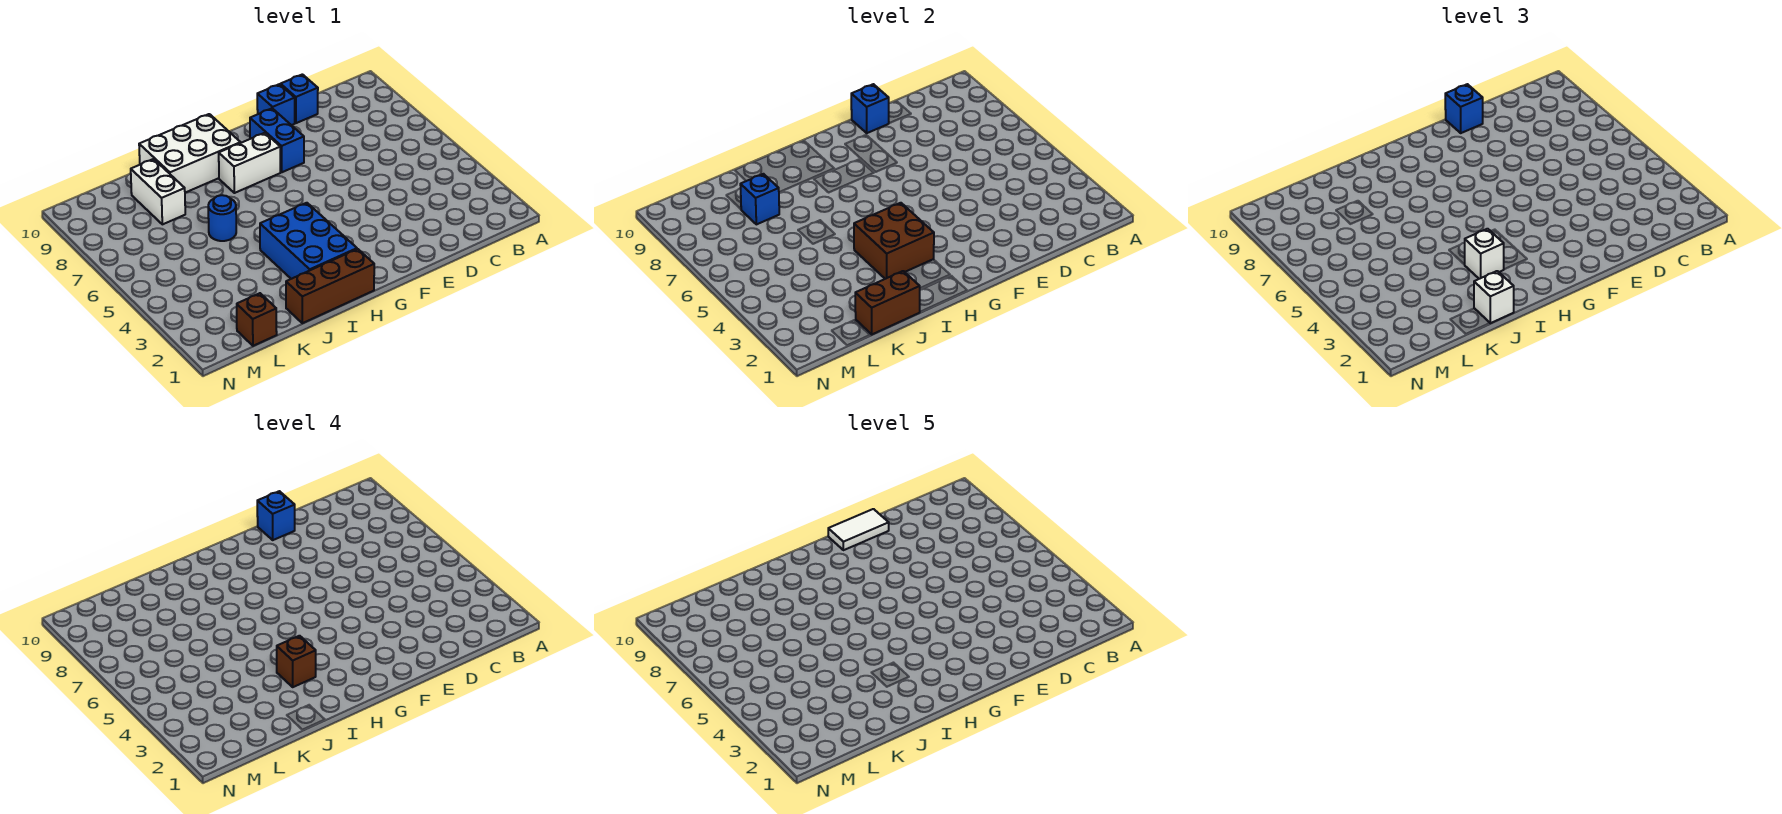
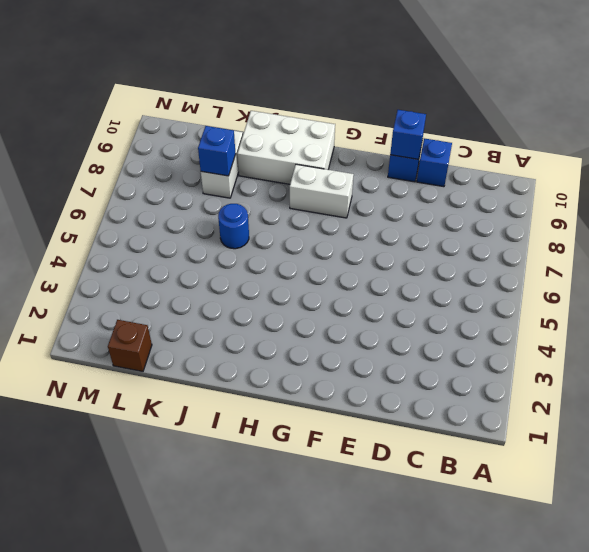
none -> blue brick F8:F9 level 1
none -> brown brick H1:J1 level 1
none -> blue brick H2:I4 level 1

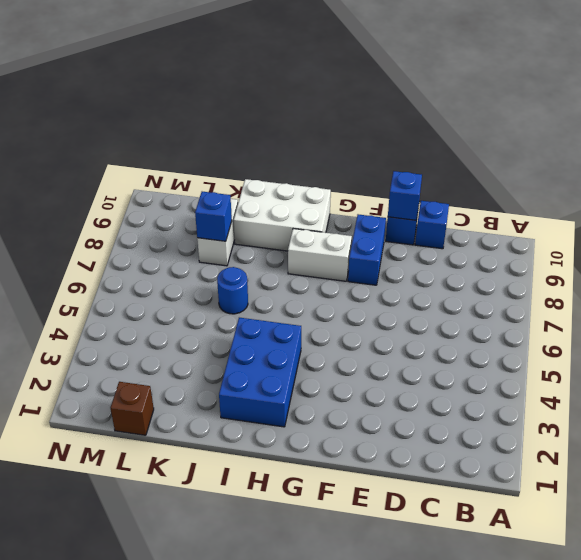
none -> brown brick H1:J1 level 1
none -> brown brick H3:I4 level 2
none -> brown brick J1:K1 level 2

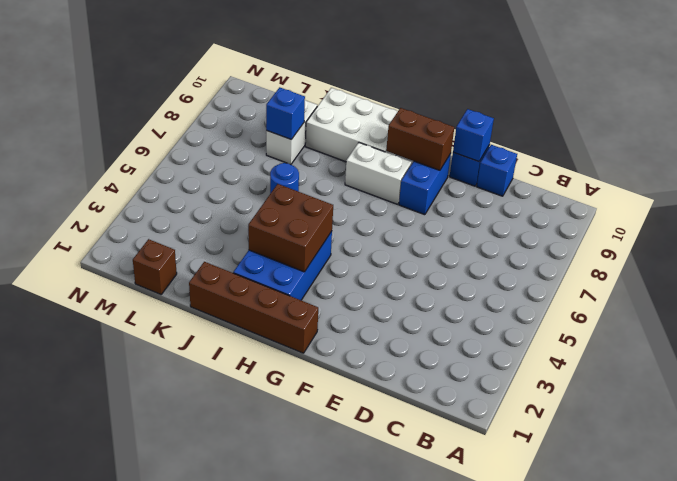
brown brick F9:G9 level 2 -> brown brick J1:K1 level 2
brown brick G1:J1 level 1 -> brown brick H1:J1 level 1
none -> blue brick E10 level 3
none -> white brick I3 level 3
none -> white brick J1 level 3

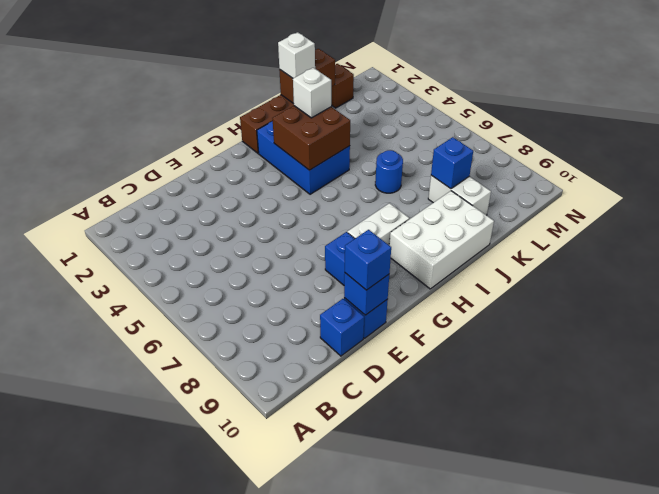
none -> blue brick E10 level 4
none -> brown brick I3 level 4
none -> white tile E10:F10 level 5

